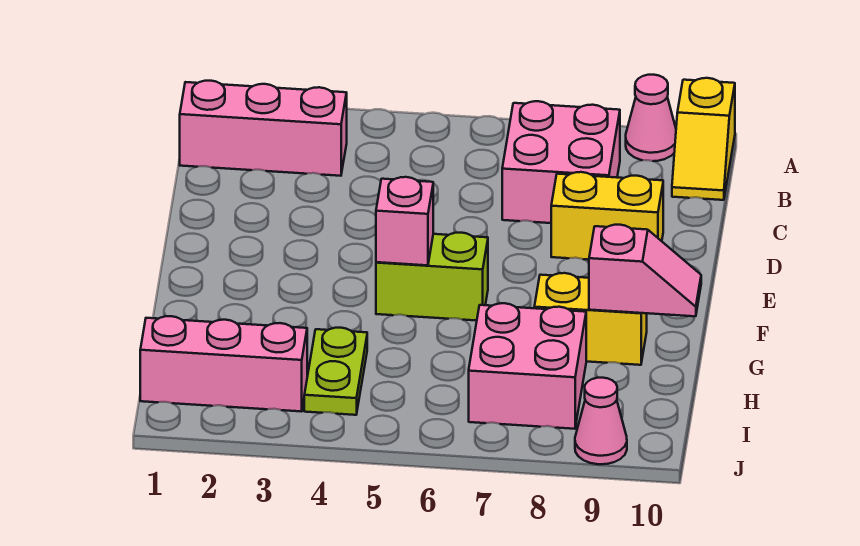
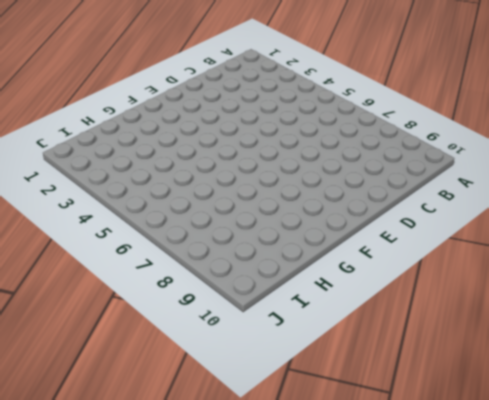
none -> pink cone A9 level 1
none -> yellow slope A10:B10 level 1 top A
none -> pink brick B1:B3 level 1

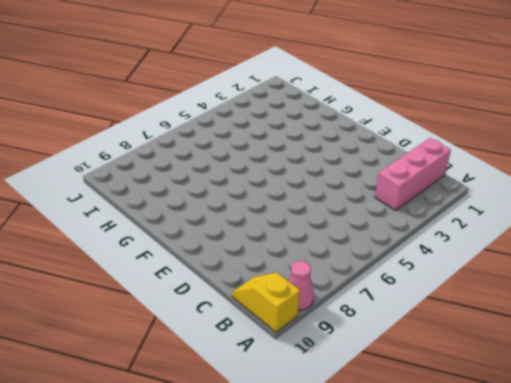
none -> pink brick B7:C8 level 1
none -> yellow brick D8:D9 level 1
none -> lime brick F5:F6 level 1

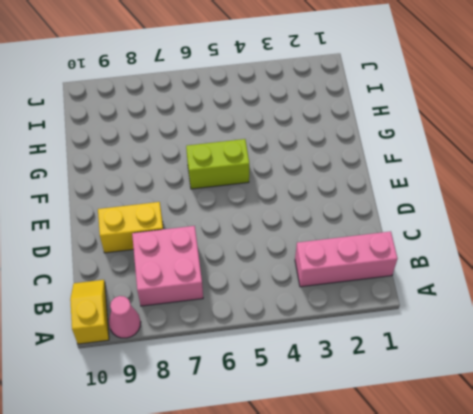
none -> yellow brick G8:G9 level 1
none -> lime plate H4:I4 level 1
none -> pink brick H7:I8 level 1

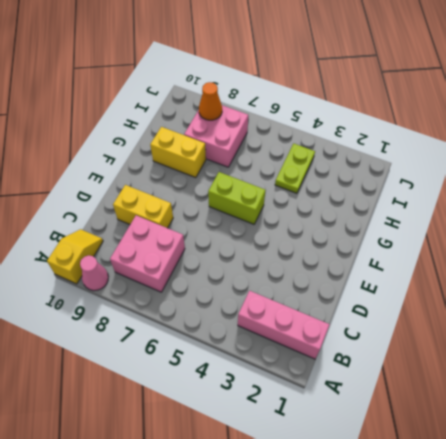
orange cone I8 level 2 -> none
none -> pink brick I1:I3 level 1
none -> pink cone J9 level 1
none -> pink brick F5 level 2

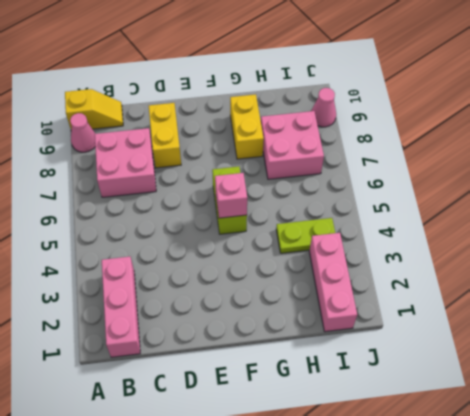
none -> pink slope G9:G10 level 2 top 9

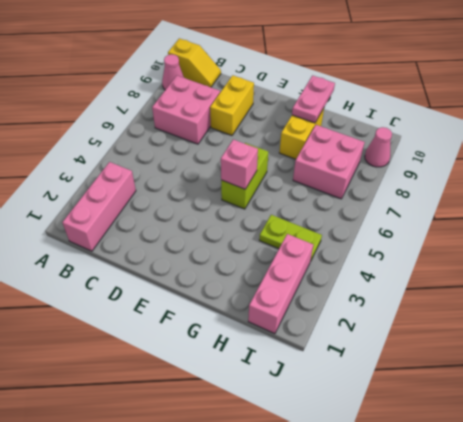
pink plate G9:G10 level 2 -> pink slope G9:G10 level 2 top 9

